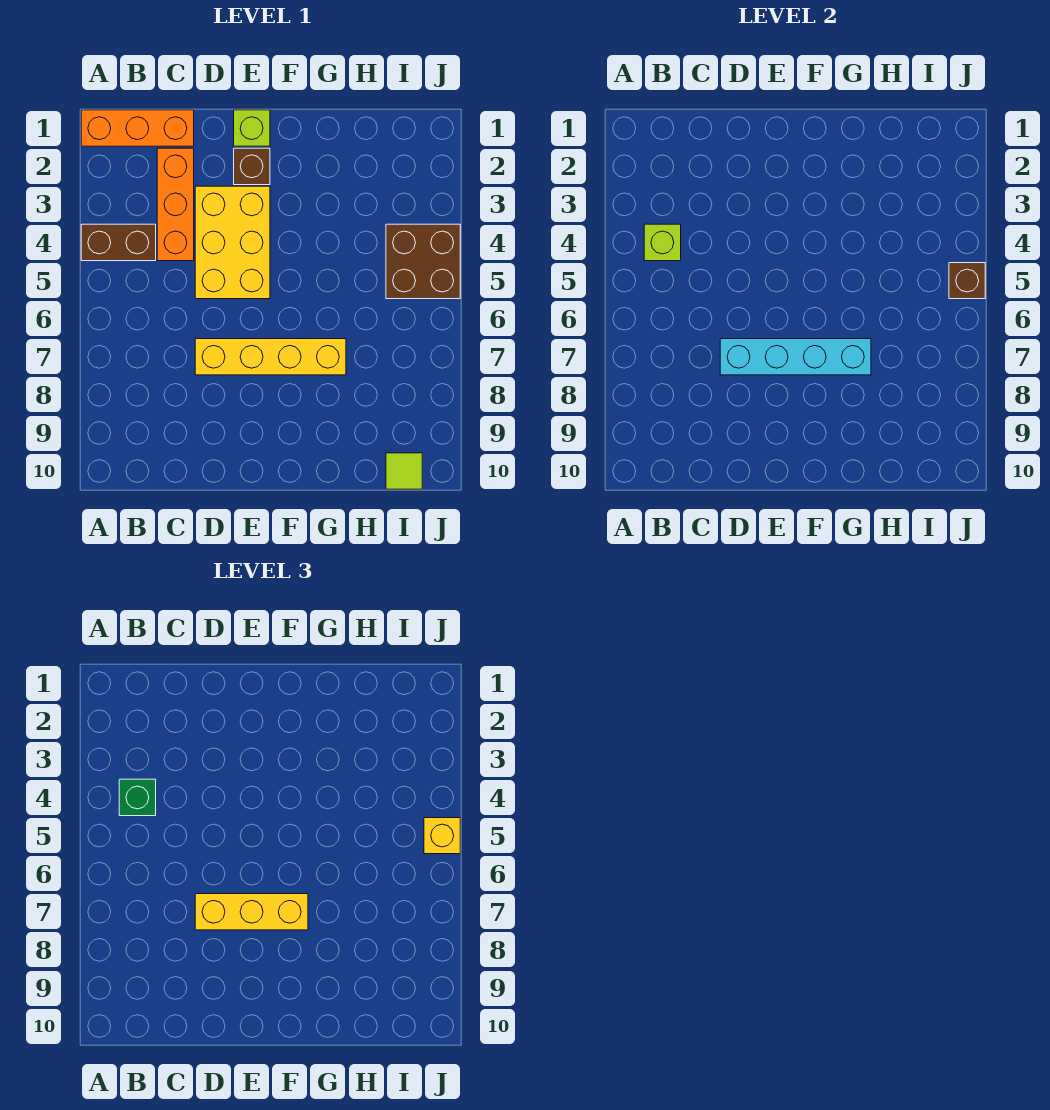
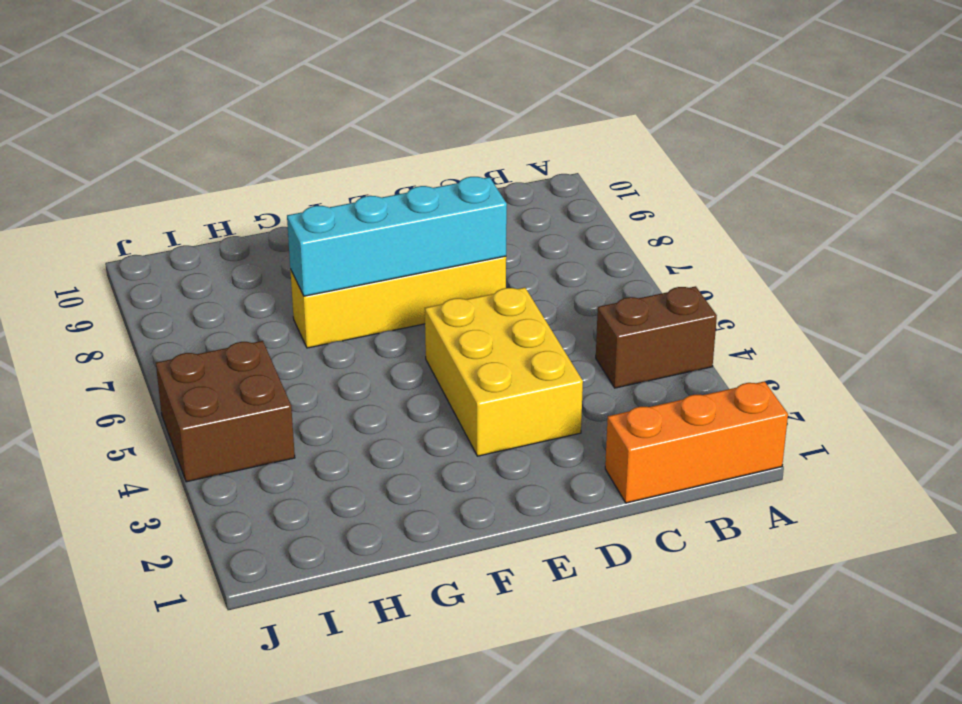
none -> orange brick C2:C4 level 1
none -> lime brick E1 level 1
none -> brown brick E2 level 1

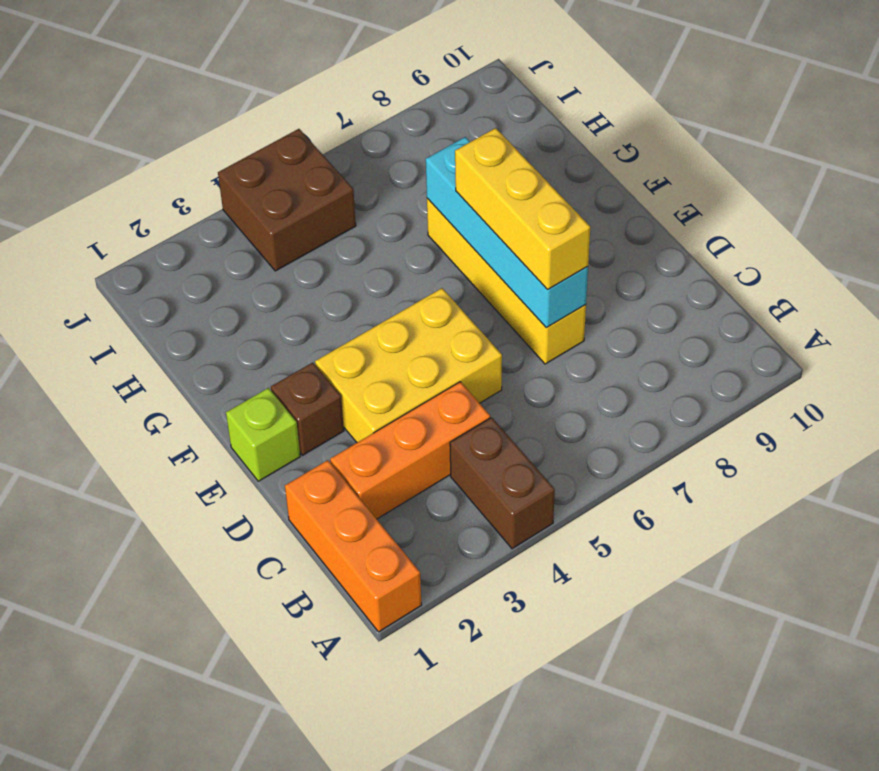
none -> lime tile I10 level 1
none -> lime brick B4 level 2
none -> brown brick J5 level 2

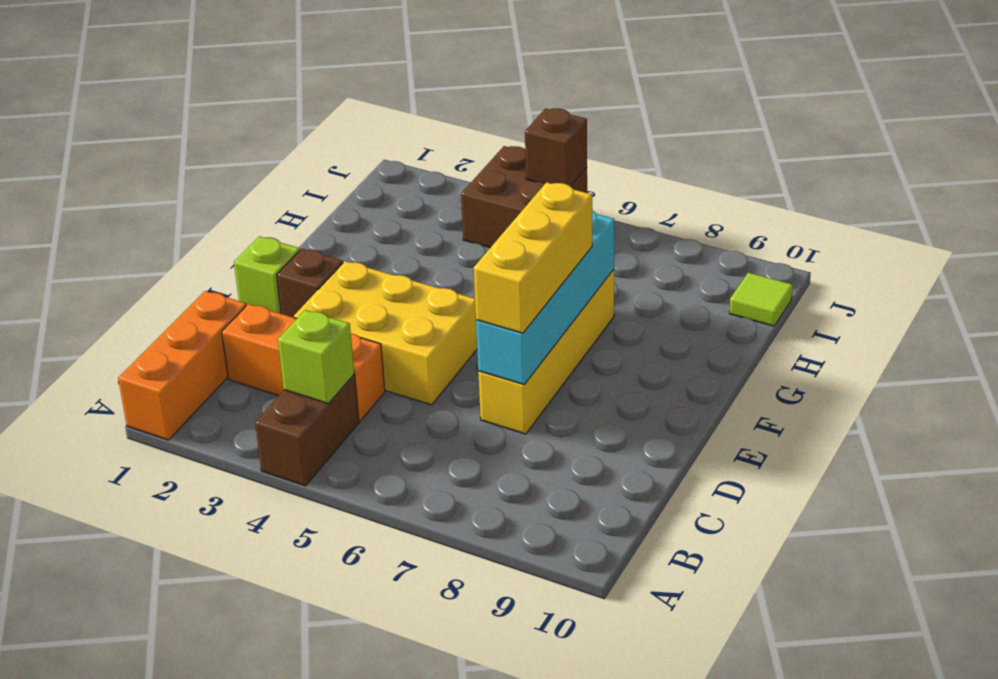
none -> green brick B4 level 3
none -> yellow brick J5 level 3

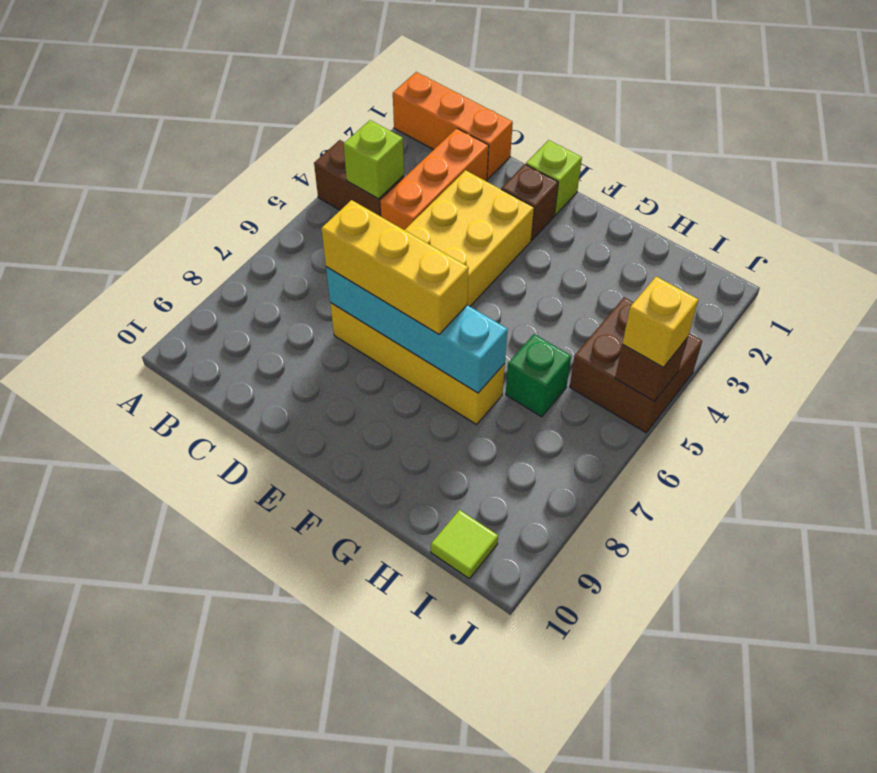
green brick H6 level 1 -> green brick B4 level 3

